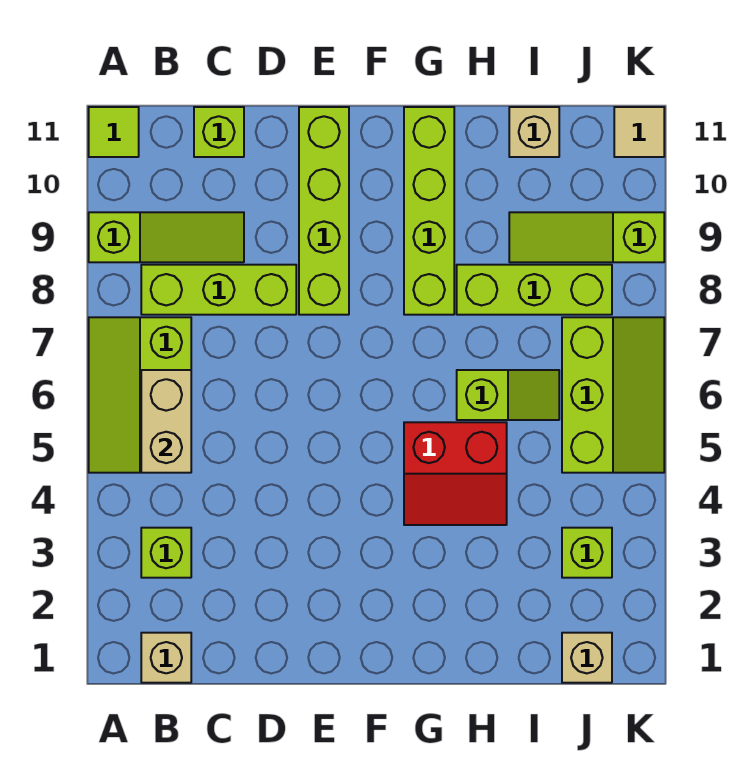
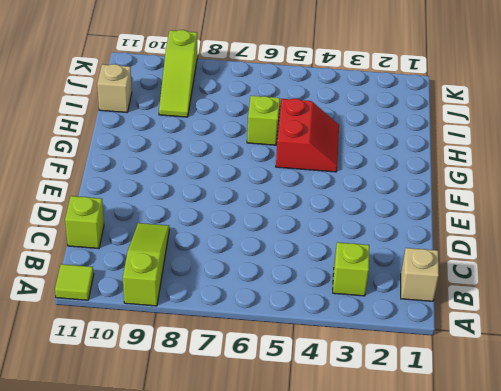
none -> lime slope A5:B7 level 1 top B
none -> lime brick B8:D8 level 1
none -> lime brick E8:E11 level 1

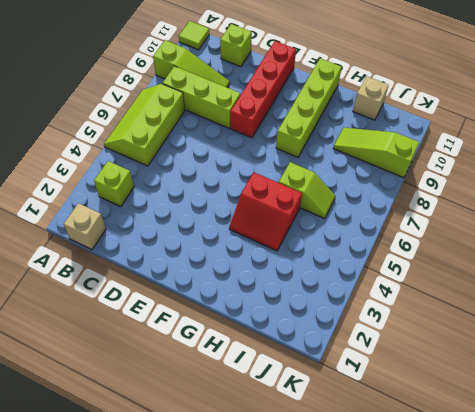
red brick E8:E11 level 1 -> lime brick E8:E11 level 1
none -> lime brick H8:J8 level 1
none -> tan brick J1 level 1
none -> lime brick J3 level 1

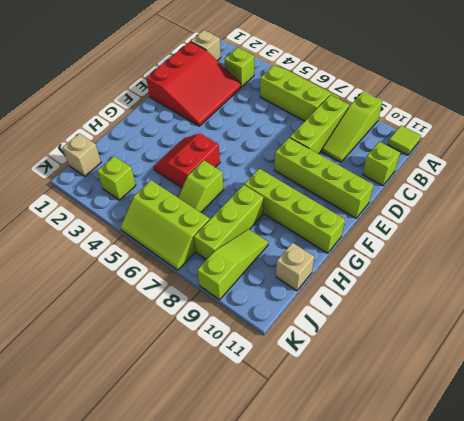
red slope C1:E3 level 1 top 1 -> none
none -> tan tile K11 level 1
none -> tan brick B5:B6 level 2

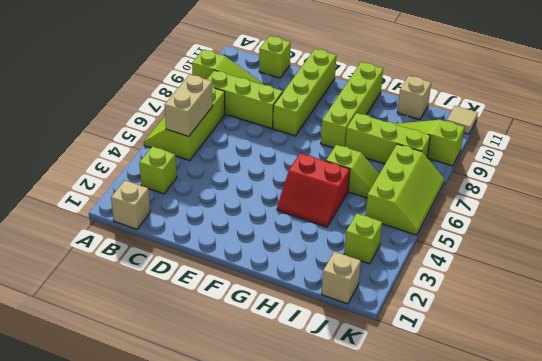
none -> lime tile A11 level 1

